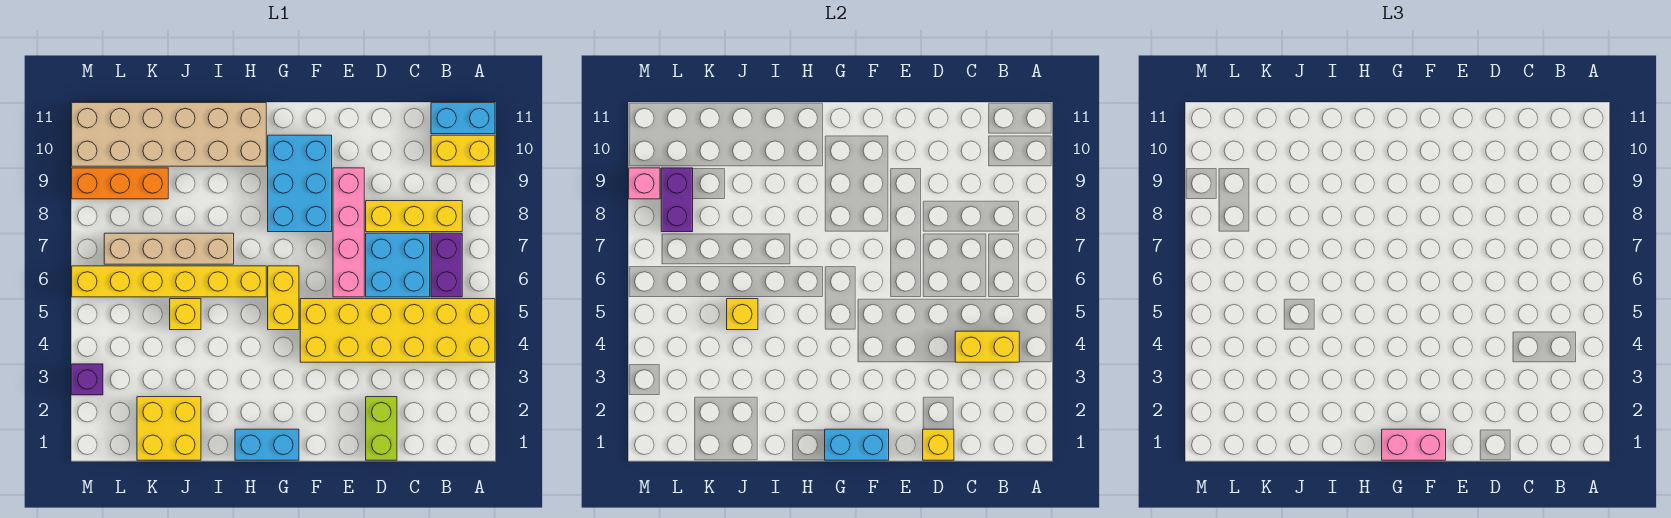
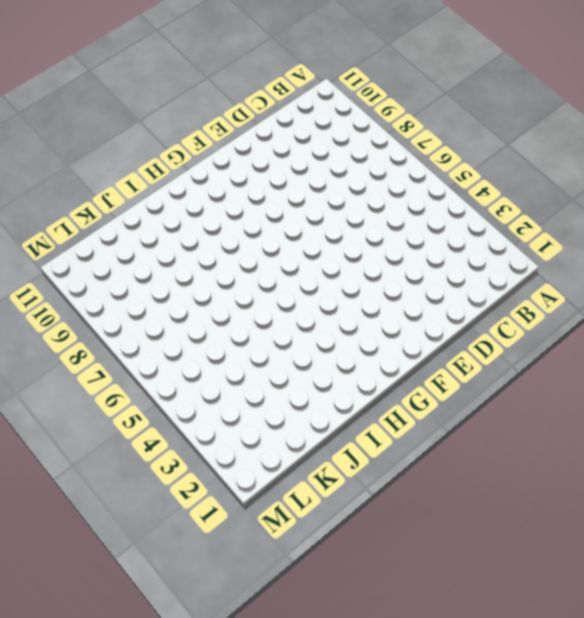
none -> yellow brick A4:F5 level 1
none -> yellow brick A10:B10 level 1
none -> cyan brick A11:B11 level 1

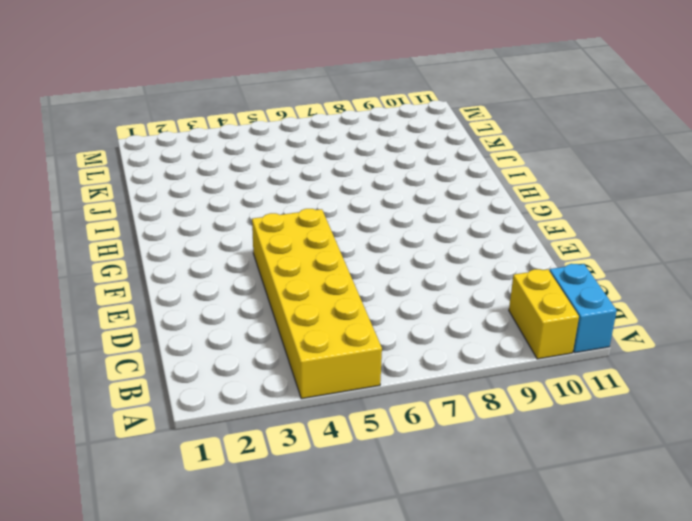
none -> purple brick B6:B7 level 1
none -> yellow brick B8:D8 level 1
none -> cyan brick C6:D7 level 1

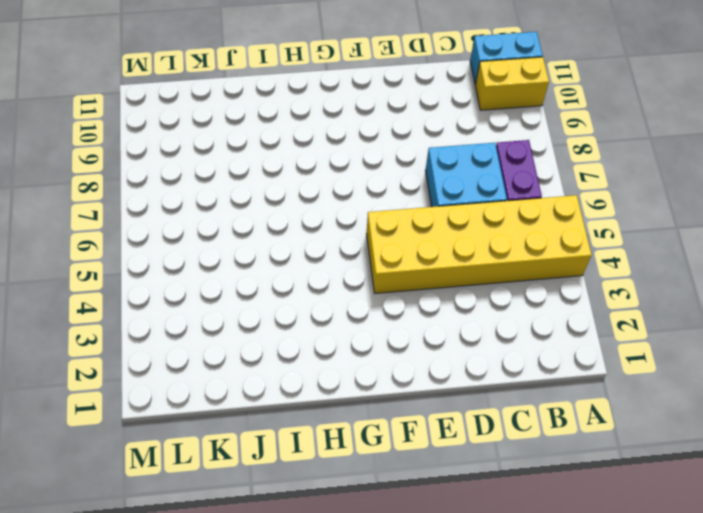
none -> yellow brick B8:D8 level 1
none -> lime brick D1:D2 level 1
none -> pink brick E6:E9 level 1

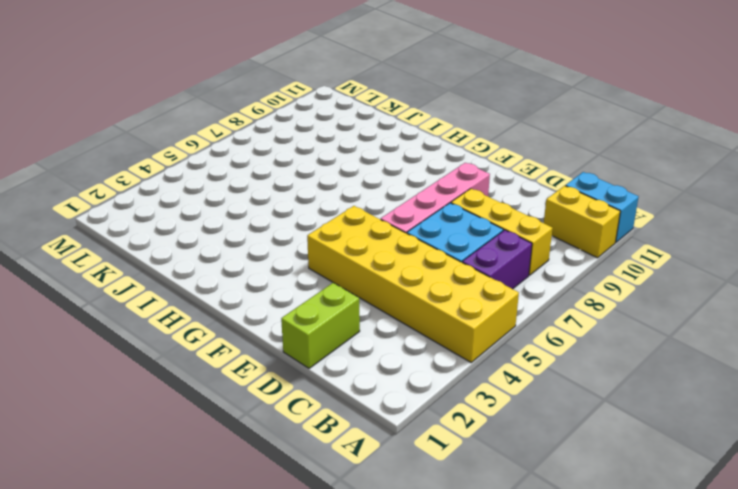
none -> cyan brick F8:G10 level 1
none -> cyan brick G1:H1 level 1
none -> yellow brick G5:G6 level 1

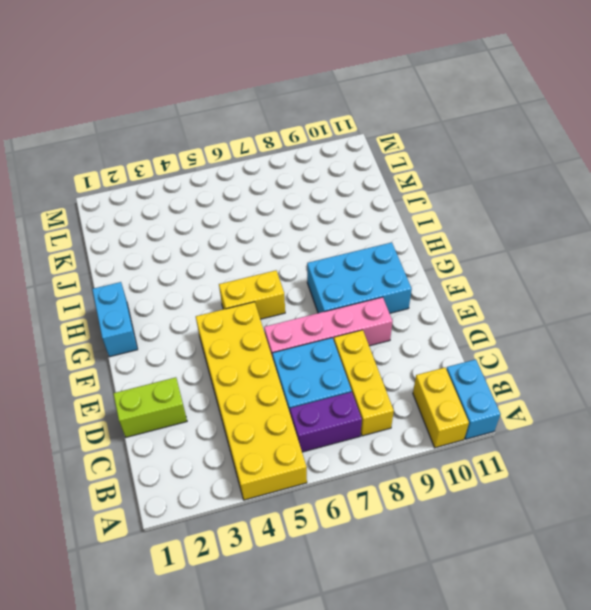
none -> yellow brick H6:M6 level 1
none -> tan brick H10:M11 level 1
none -> tan brick I7:L7 level 1

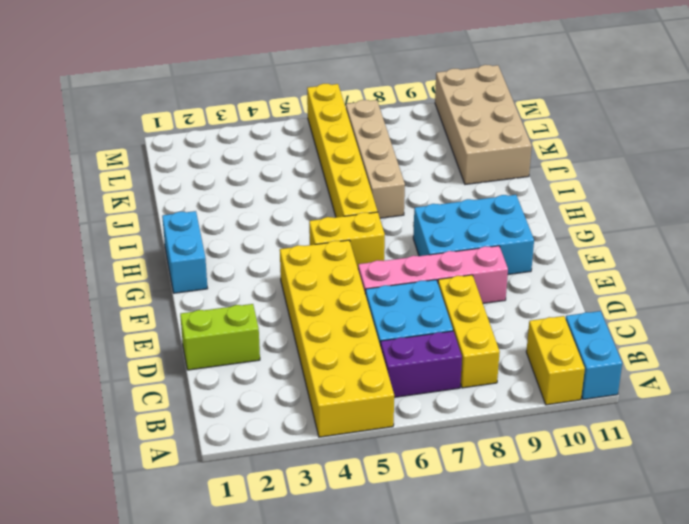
tan brick J10:M11 level 1 -> tan brick H10:M11 level 1
none -> yellow brick J1:K2 level 1
none -> yellow brick J5 level 1
none -> orange brick K9:M9 level 1

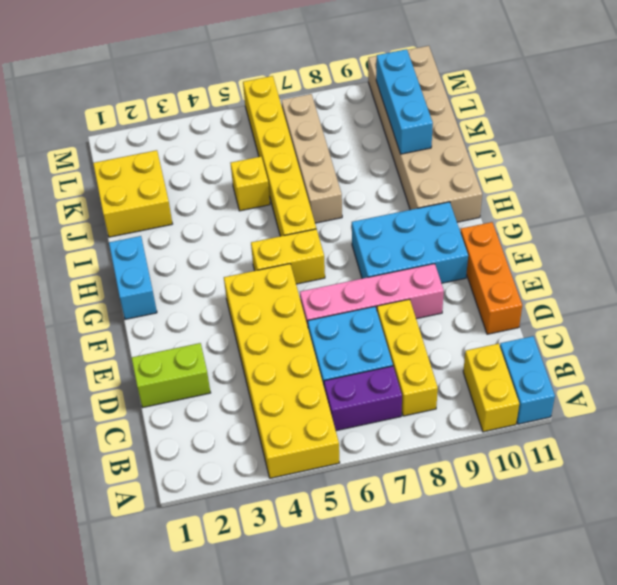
orange brick D11:F11 level 1 -> orange brick K9:M9 level 1
cyan brick J10:L10 level 2 -> none
none -> purple brick M3 level 1
none -> yellow brick B4:C4 level 2
none -> yellow brick D1 level 2

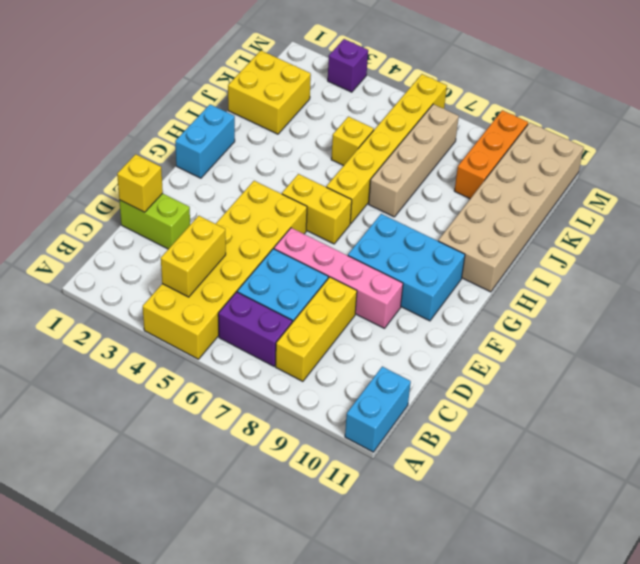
none -> yellow brick A10:B10 level 1
none -> cyan brick F1:G1 level 2
none -> yellow brick J5 level 2

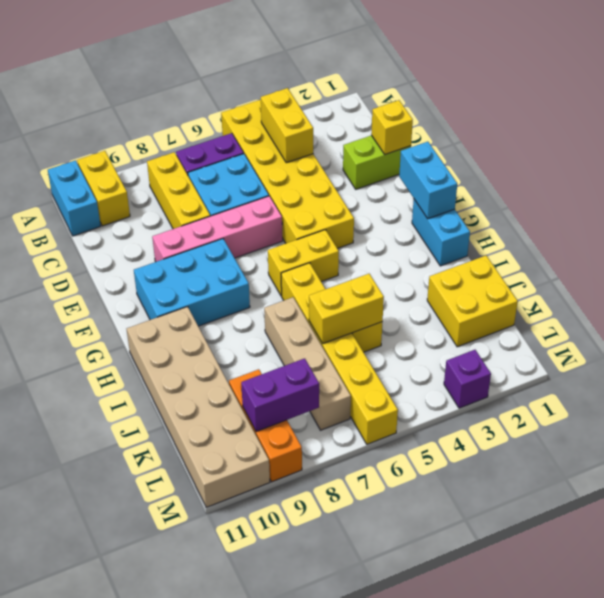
yellow brick J5:J6 level 2 -> yellow brick J5 level 2
none -> pink brick M9 level 2
none -> pink brick F1:G1 level 3

